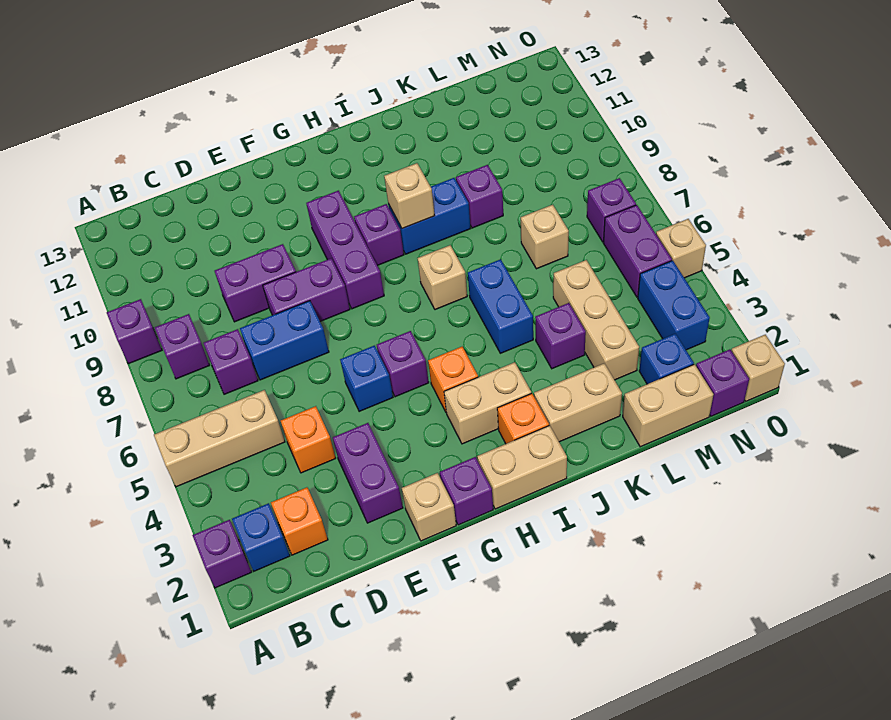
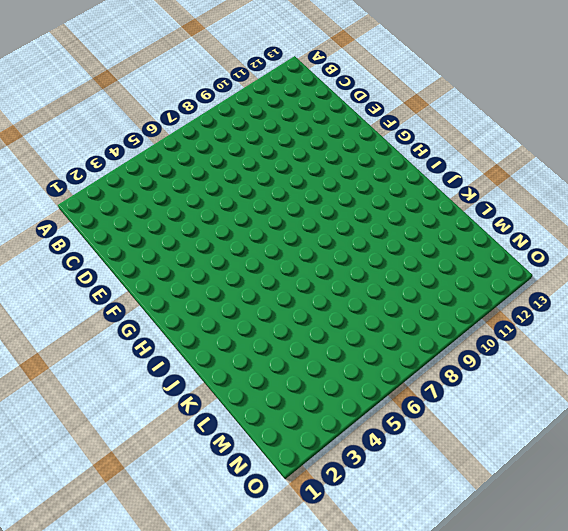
none -> purple brick A2 level 1
none -> tan brick A5:C5 level 1
none -> purple brick A9 level 1
none -> blue brick B2 level 1

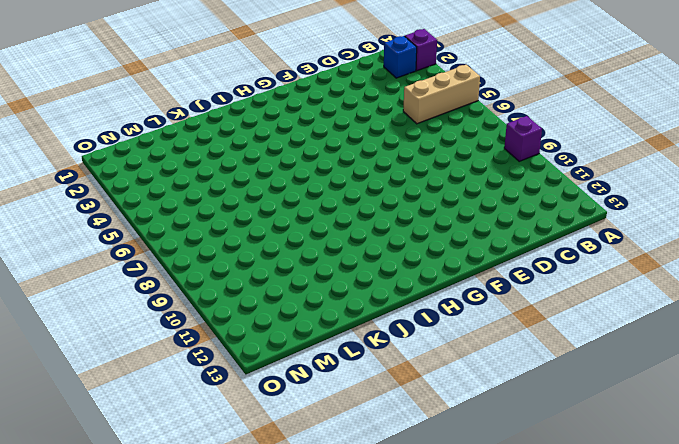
none -> purple brick B8 level 1
none -> orange brick C2 level 1
none -> purple brick C7 level 1
none -> orange brick D4 level 1

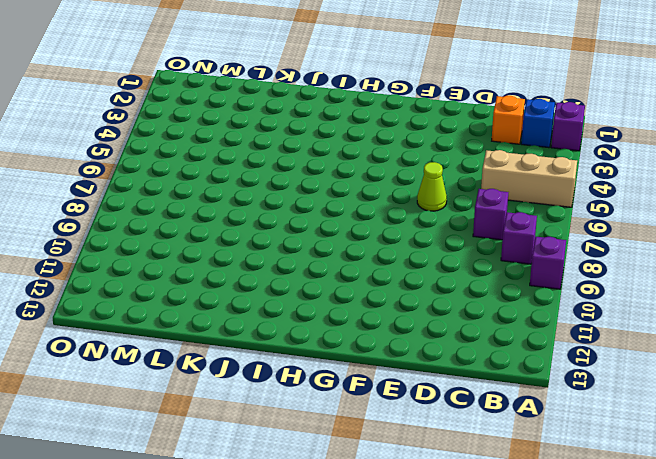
lime cone E6 level 1 -> none
none -> orange brick D4 level 1
none -> blue brick D7:E7 level 1
none -> purple brick D9:E9 level 1
none -> purple brick E2:E3 level 1

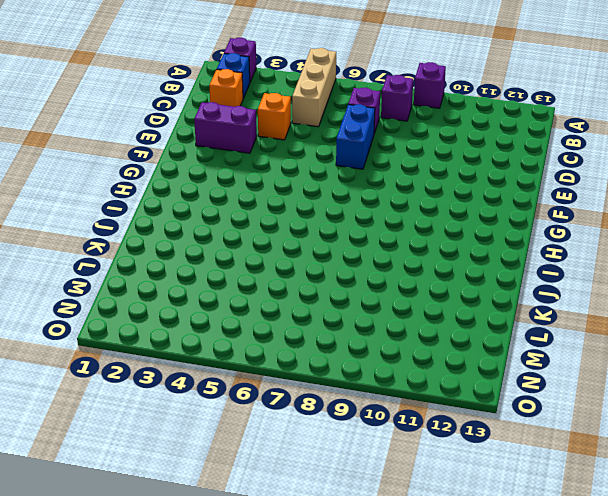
none -> purple brick D9:E9 level 1
none -> purple brick E8:F8 level 1
none -> tan brick F1 level 1
none -> blue brick F5 level 1

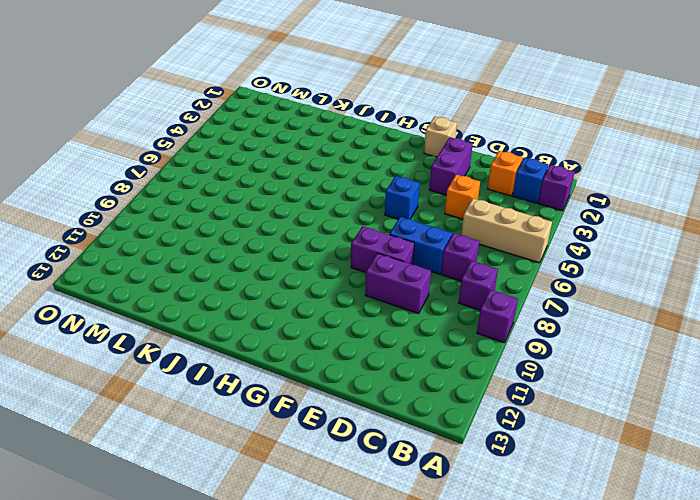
none -> purple brick G1 level 1
none -> purple brick G5 level 1
none -> purple brick G8:G10 level 1
none -> tan brick H1:I1 level 1

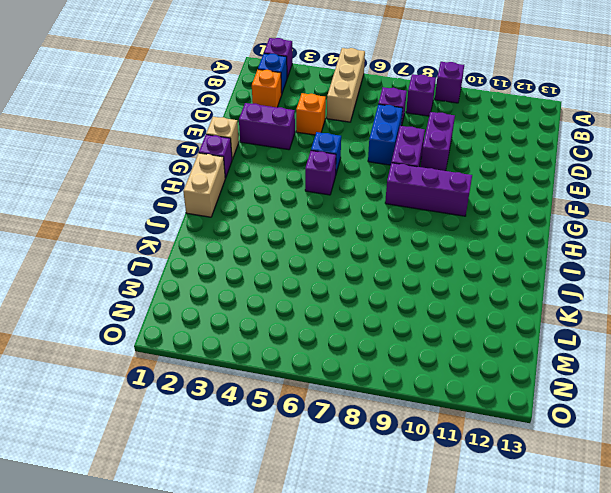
none -> tan brick H3:I3 level 1
none -> orange brick H4 level 1
none -> purple brick H9 level 1
none -> orange brick I2 level 1

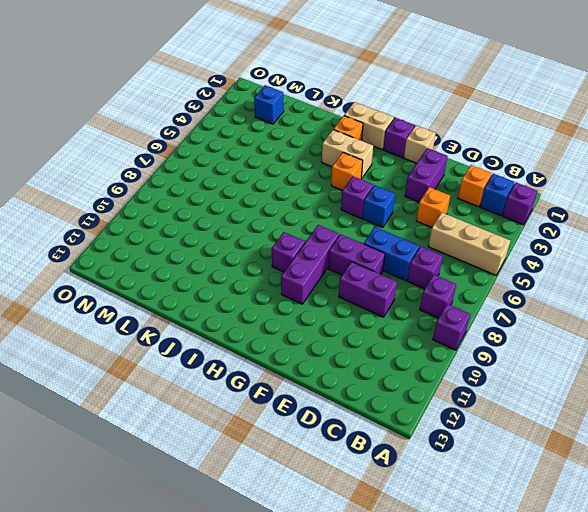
none -> tan brick I7 level 1
none -> blue brick I9:J9 level 1
none -> tan brick J2:K2 level 1
none -> blue brick J5:J6 level 1

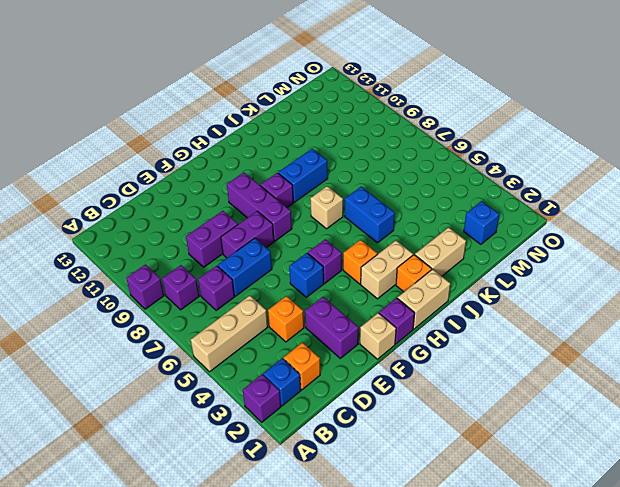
none -> purple brick K4 level 1
none -> purple brick K9 level 1
none -> tan brick L1:M1 level 1
none -> tan brick L3:L5 level 1

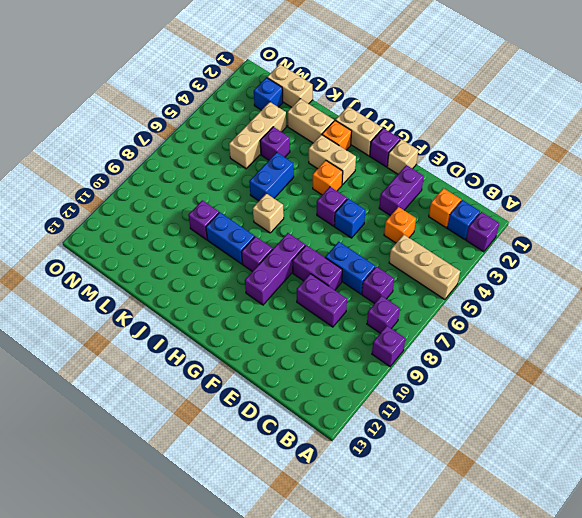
none -> tan brick L7 level 1
none -> purple brick N1 level 1
none -> blue brick N3:N4 level 1
none -> purple brick N5:N6 level 1

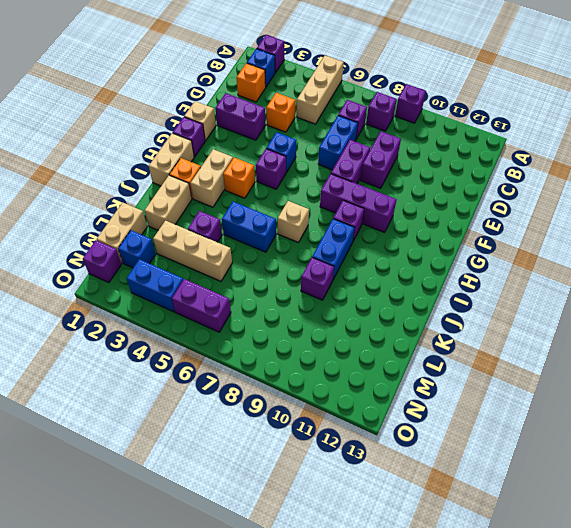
none -> tan brick L7 level 1
none -> purple brick N7 level 1
none -> tan brick O1 level 1
none -> tan brick O5 level 1

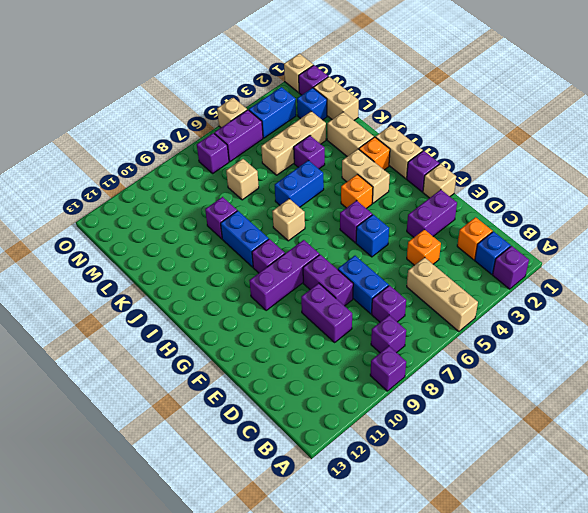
none -> tan brick I9 level 2

